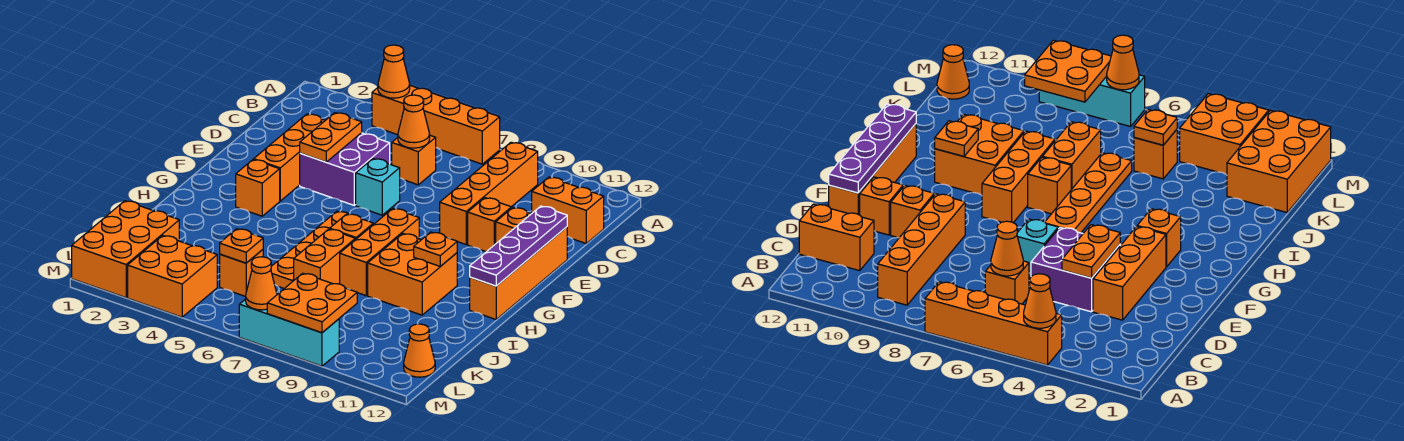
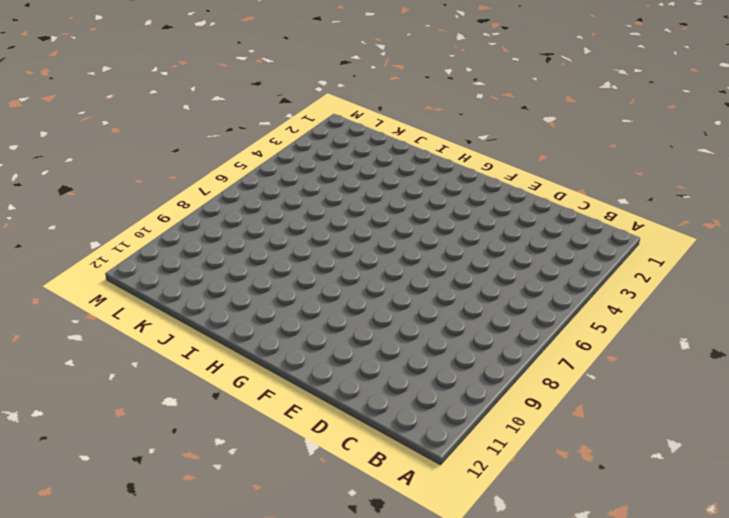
none -> orange brick A4:A7 level 1
none -> orange brick B9:E9 level 1
none -> orange brick C6 level 1

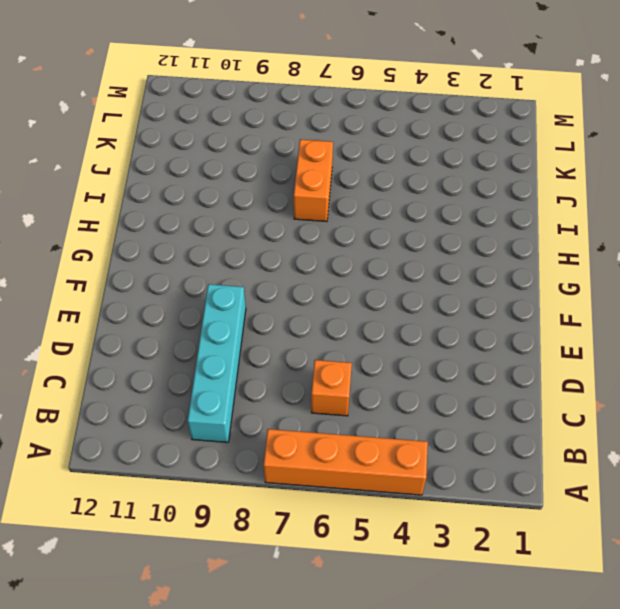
cyan brick B9:E9 level 1 -> orange brick B9:E9 level 1
none -> orange brick C11:C12 level 1
none -> orange brick D3:F3 level 1
none -> purple brick D4:E5 level 1

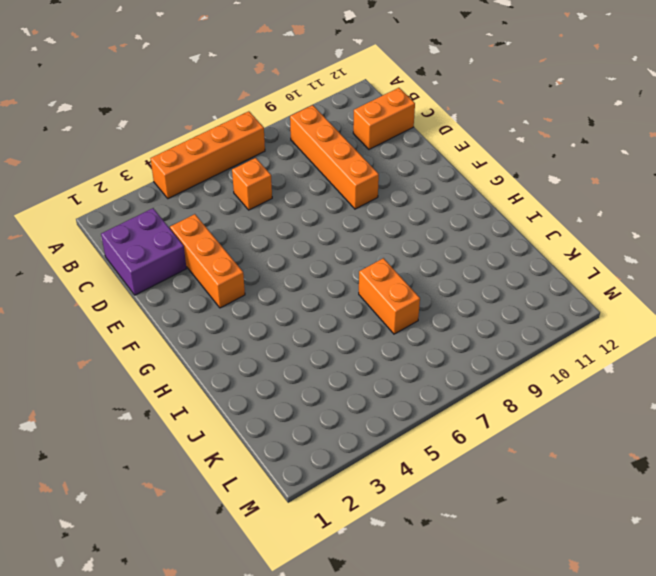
purple brick C1:D2 level 1 -> purple brick D4:E5 level 1
none -> cyan brick E6 level 1
none -> orange brick E10 level 1
none -> orange brick E11 level 1

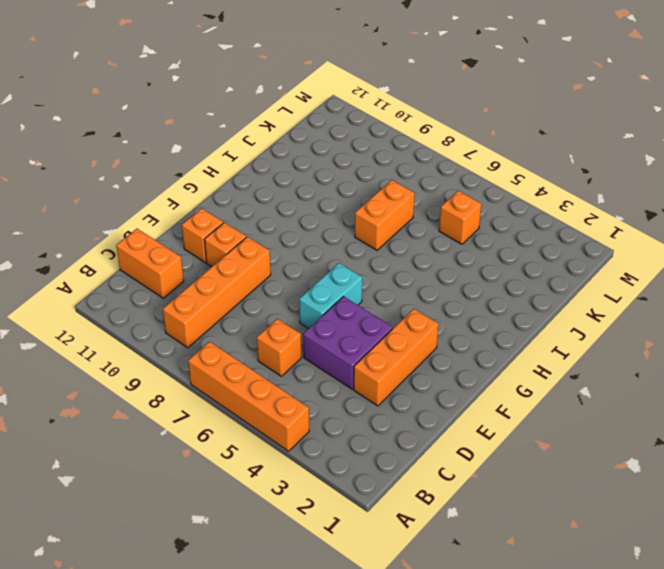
cyan brick E6:F6 level 1 -> cyan brick E6 level 1
none -> orange brick E12:H12 level 1
none -> orange brick G3 level 1
none -> orange plate G6:J6 level 1

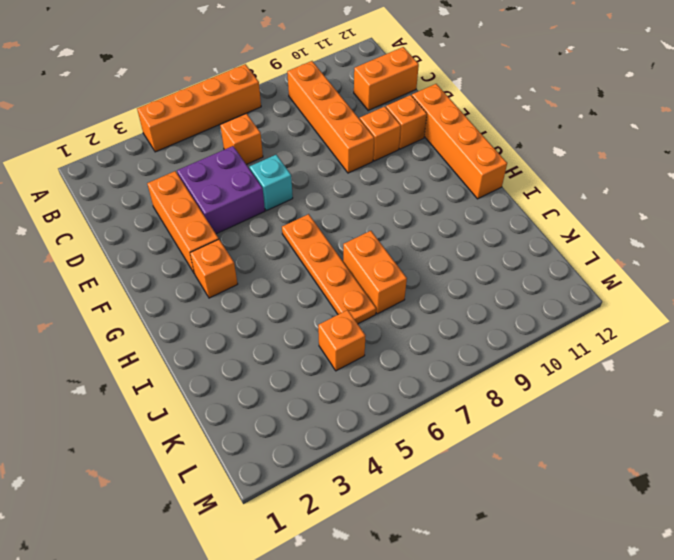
none -> orange brick G8:I8 level 1
none -> orange brick H7 level 1
none -> orange brick H9:I10 level 1

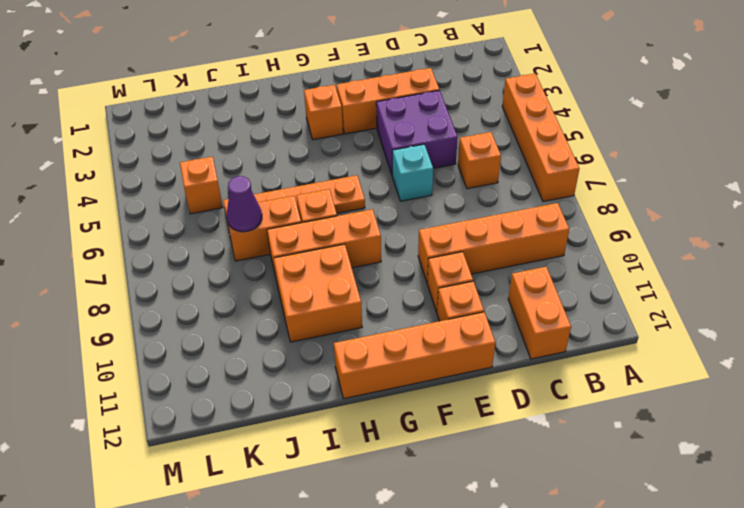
purple cone J7 level 2 -> none
none -> orange brick K1:M2 level 1
none -> orange brick L3:M4 level 1
none -> orange cone L12 level 1

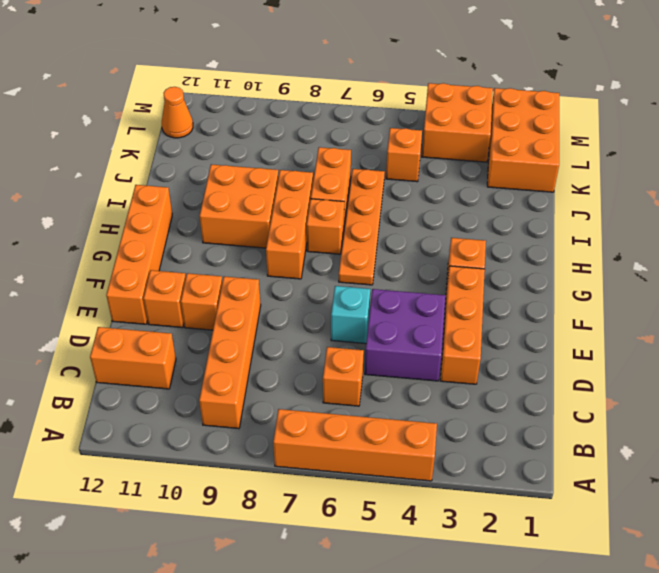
none -> cyan brick M7:M9 level 1
none -> orange cone A4 level 2
none -> orange cone C6 level 2

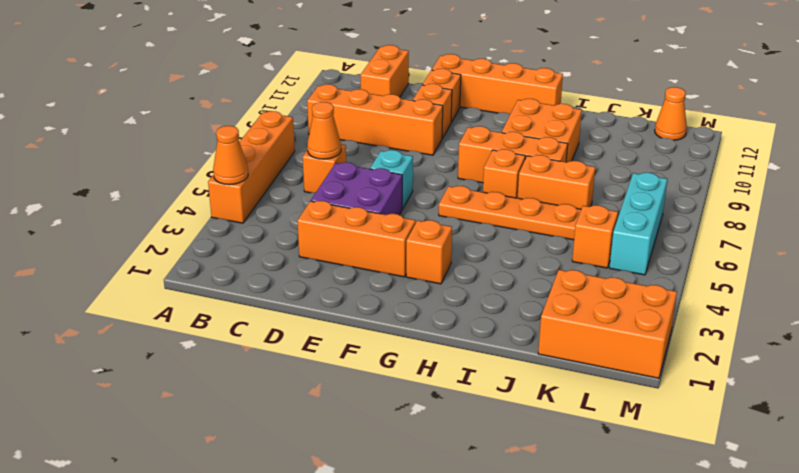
cyan brick L5:L7 level 1 -> cyan brick M7:M9 level 1
none -> orange brick L3:M4 level 1
none -> orange plate D4:E4 level 2
none -> purple plate E12:H12 level 2

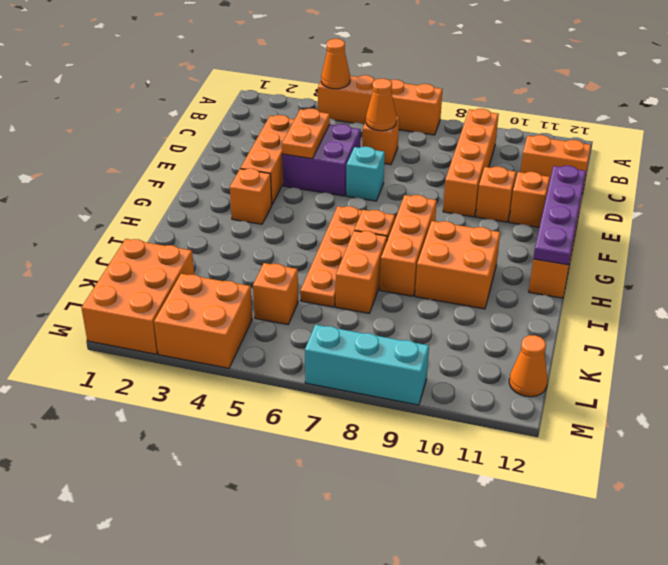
none -> orange plate H10 level 2
none -> orange plate K5 level 2
none -> orange plate L8:M9 level 2

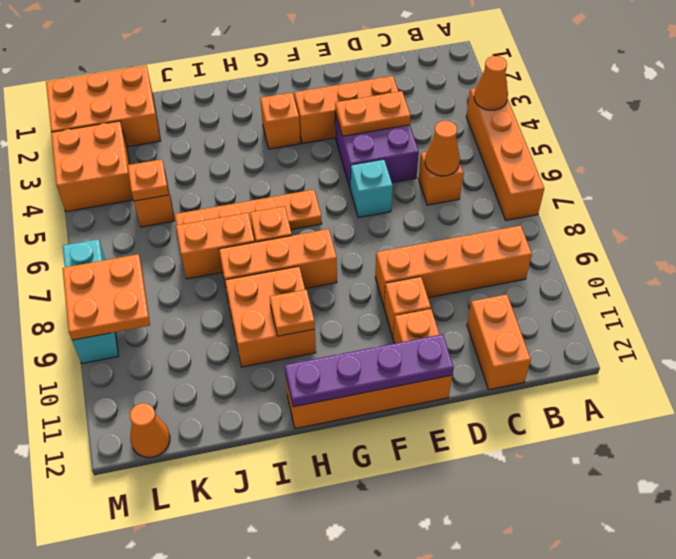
none -> orange cone M7 level 2

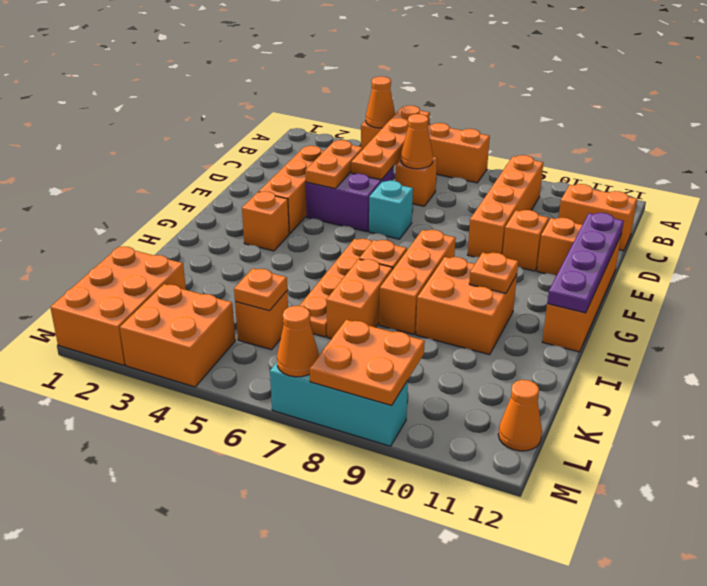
orange plate A5:D5 level 2 -> none

